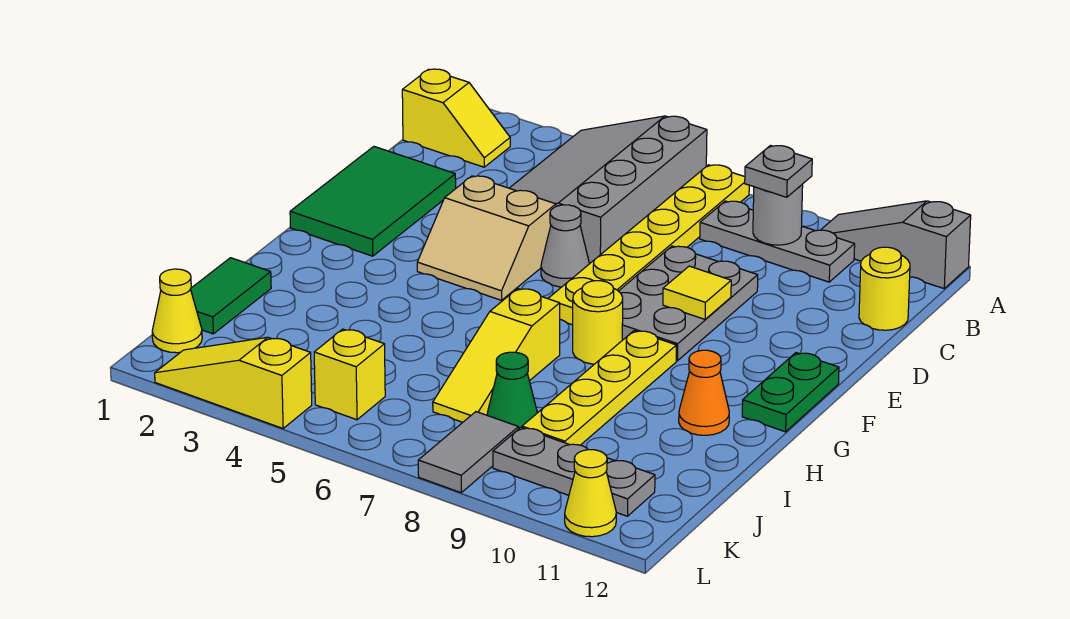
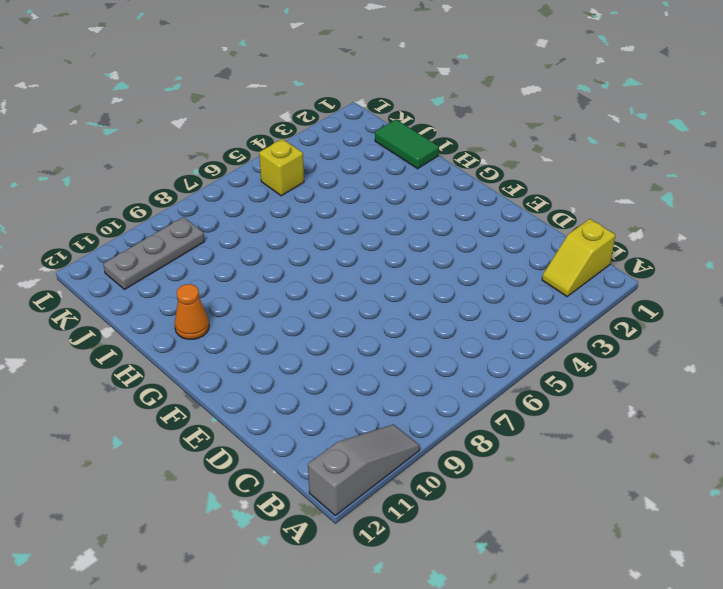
none -> grey slope A4:D6 level 1 top 6
none -> yellow plate A7:F7 level 1
none -> grey plate B8:B10 level 1

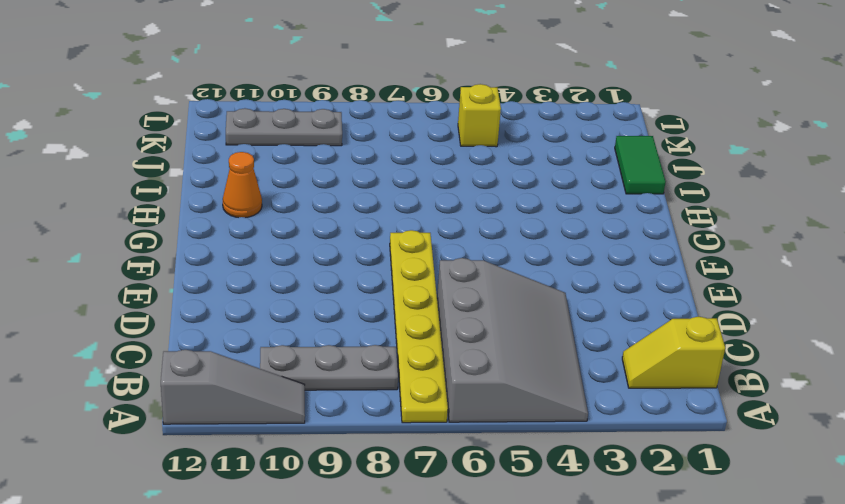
none -> yellow round brick C12 level 1
none -> green tile D1:F2 level 1
none -> grey plate D8:F9 level 1

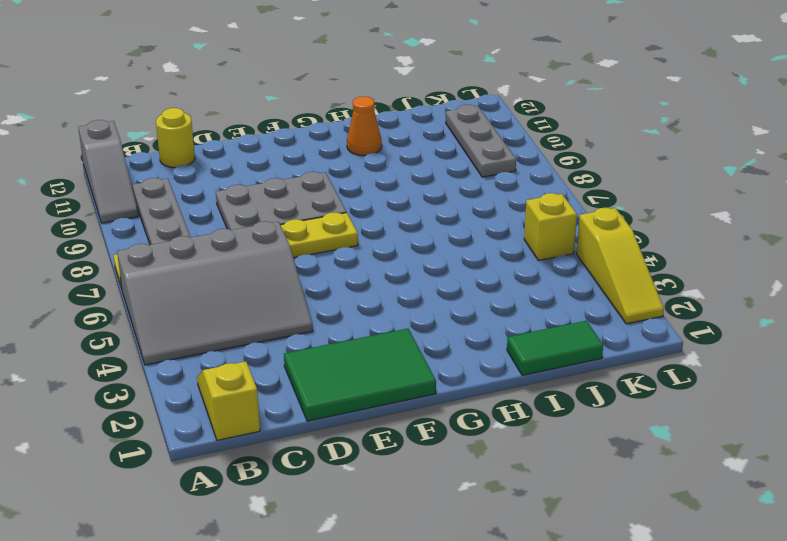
none -> tan slope E4:F5 level 1 top E
none -> grey cone E6 level 1
none -> green plate F12:G12 level 1

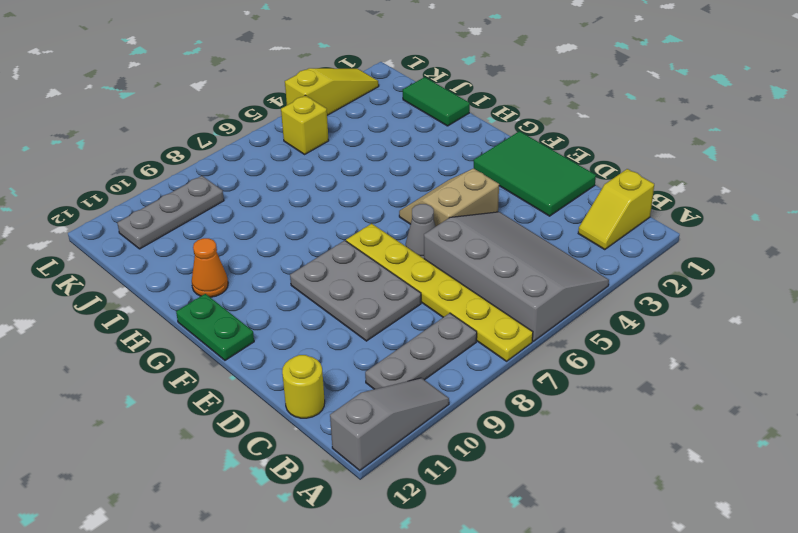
none -> yellow round brick G8 level 1
none -> yellow plate G9:J9 level 1
none -> yellow slope H7:J7 level 1 top H

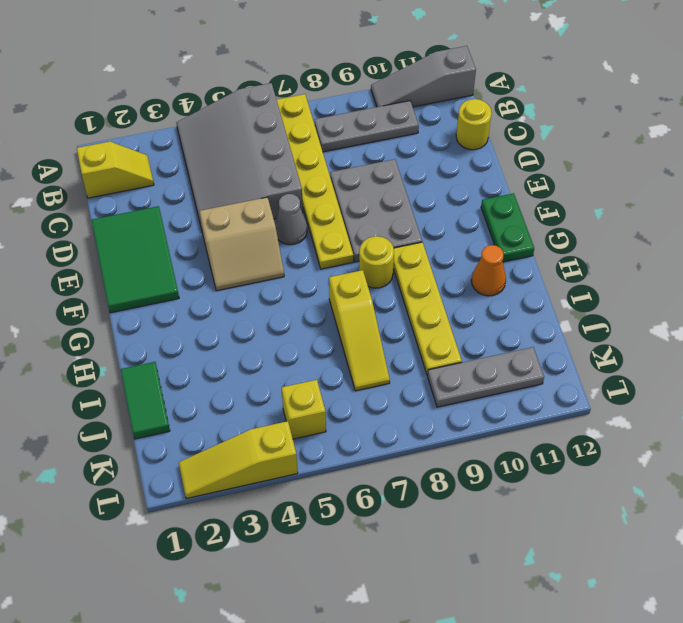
none -> green cone J8 level 1
none -> yellow cone K1 level 1
none -> grey tile K8:L8 level 1

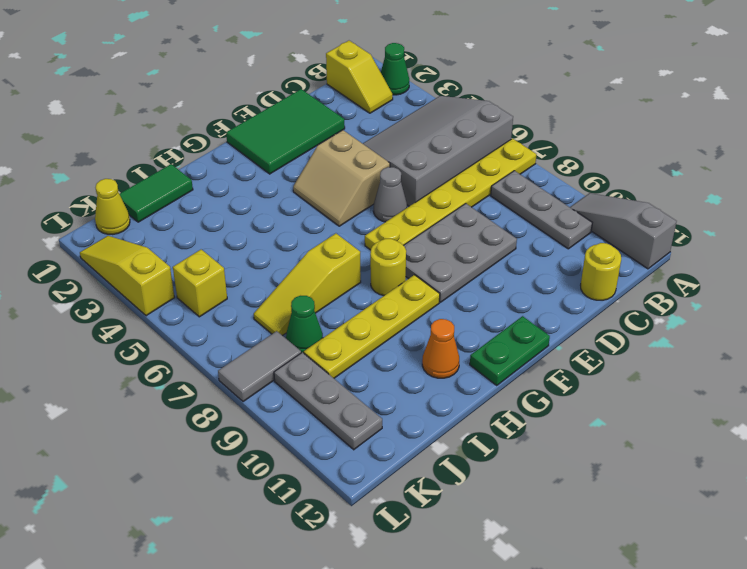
green cone A2 level 1 -> none
none -> yellow cone L11 level 1
none -> grey round brick B9 level 2
none -> yellow tile E9 level 2

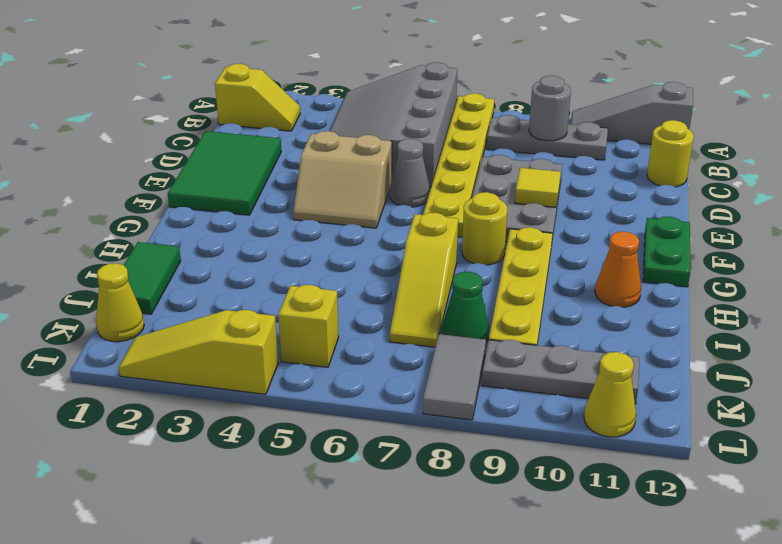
none -> grey plate B9 level 3

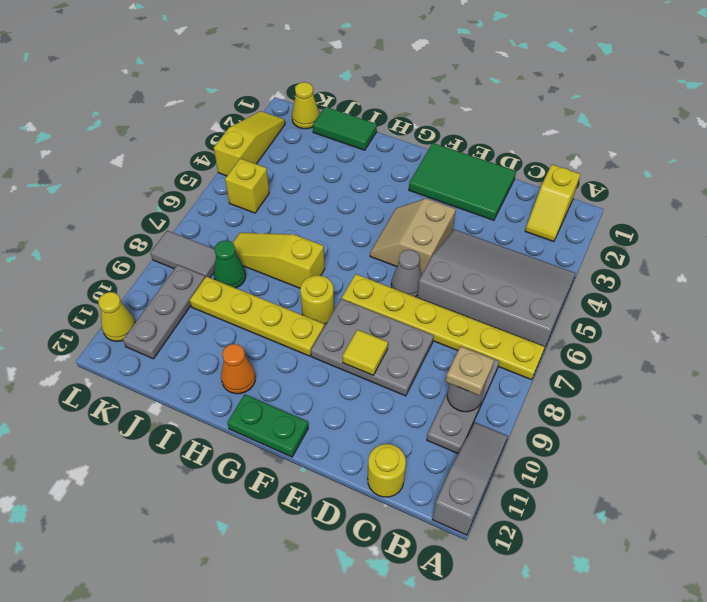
tan plate B9 level 3 -> grey plate B9 level 3

